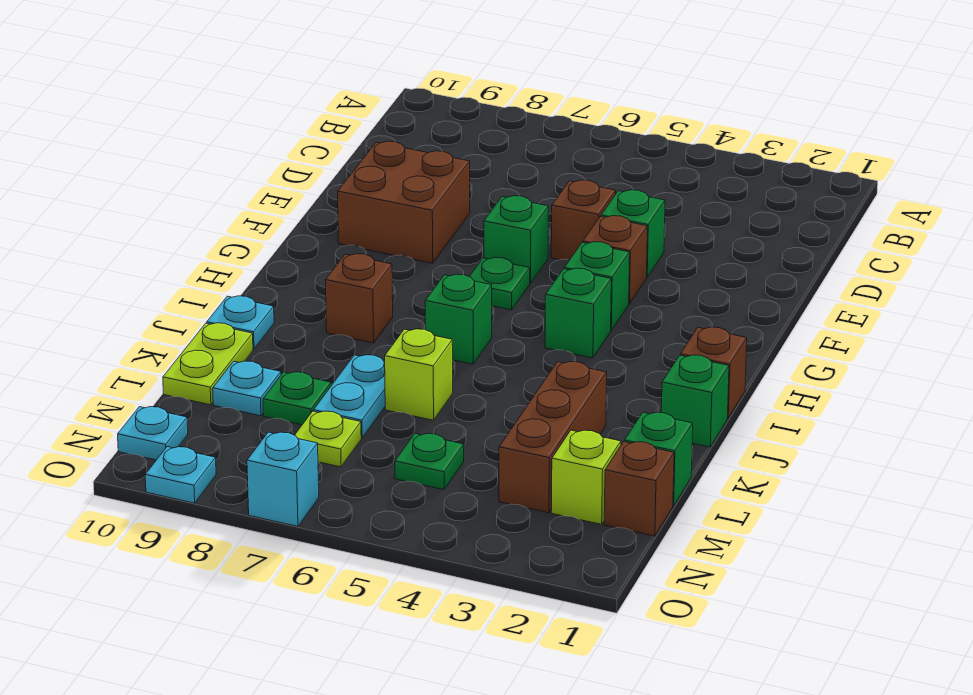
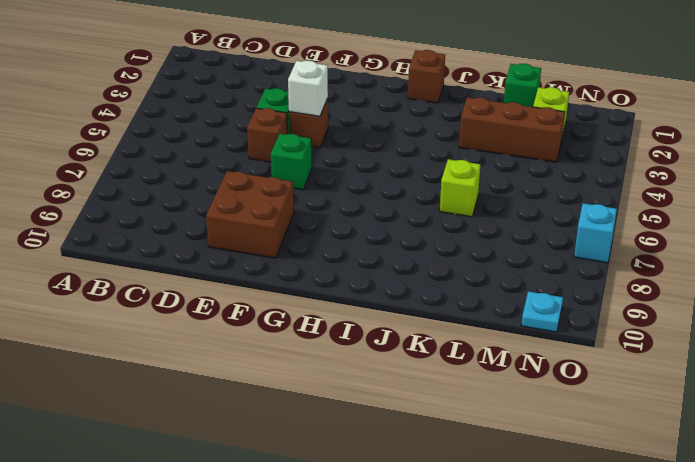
white brick F4 level 2 -> none
none -> green brick G4 level 1
none -> green plate G6 level 1
none -> green brick H4 level 1

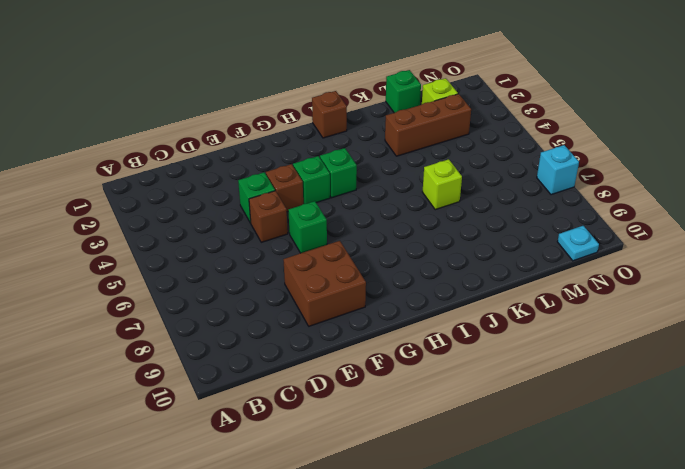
none -> green plate G6 level 1
none -> green brick I6 level 1
none -> brown brick I8 level 1

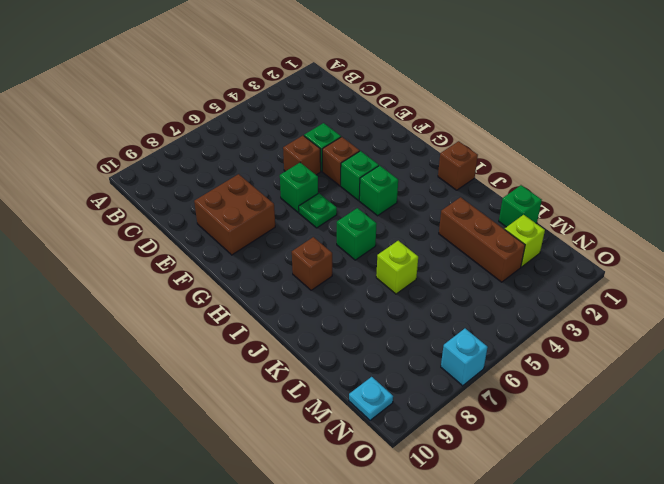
none -> green brick J1 level 1
none -> cyan plate J10 level 1
none -> cyan plate K7:L7 level 1

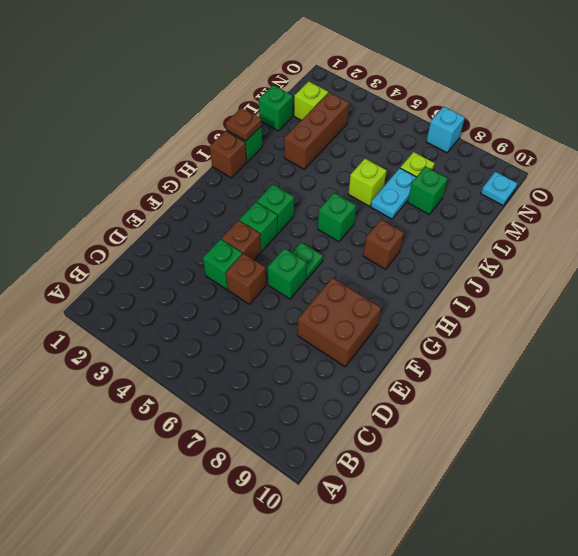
brown plate J1 level 2 -> none
green brick L8 level 1 -> green plate L8 level 1
none -> cyan plate J10 level 1
none -> lime plate K10:L10 level 1
none -> cyan plate L9 level 1

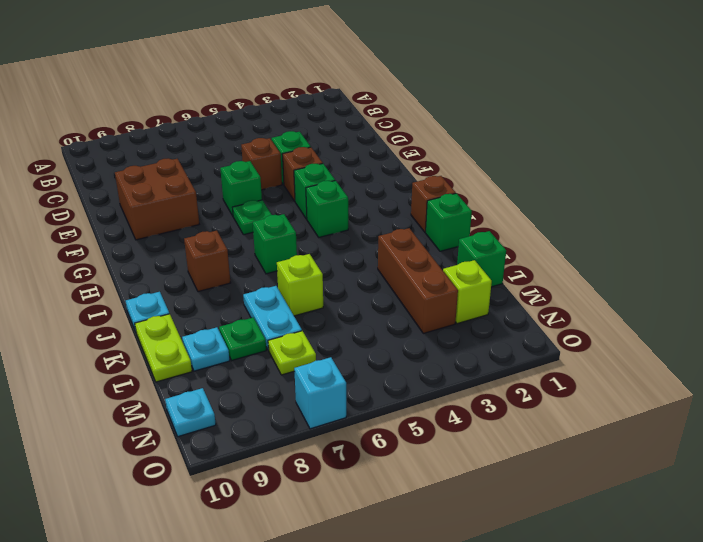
none -> brown brick M1 level 1
none -> green plate M5 level 1
none -> cyan plate O9 level 1

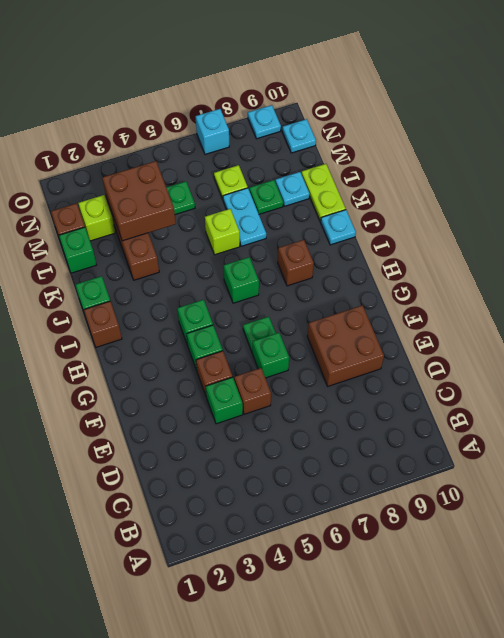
brown brick L3:M4 level 2 -> none

